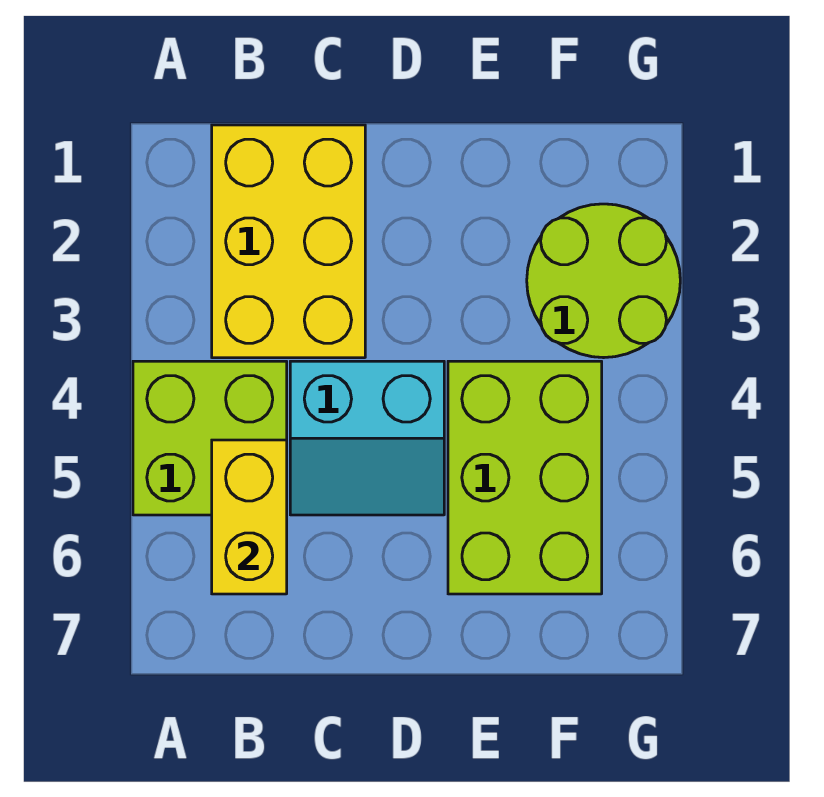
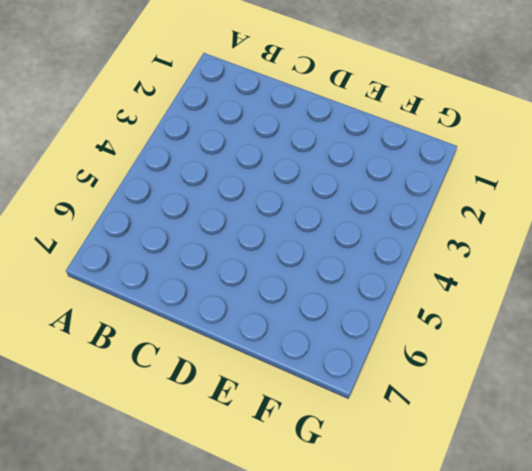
none -> lime brick A4:B5 level 1
none -> yellow brick B1:C3 level 1

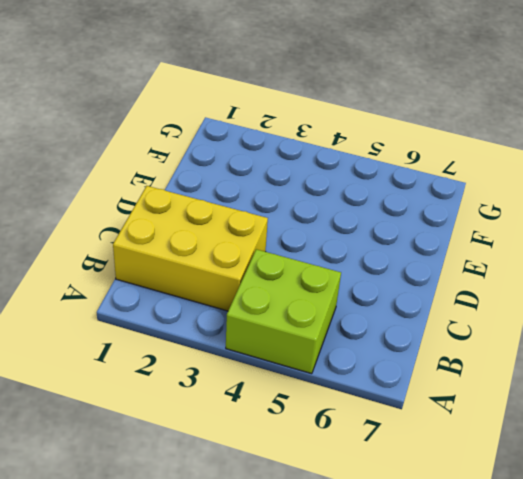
none -> cyan slope C4:D5 level 1 top 4
none -> lime brick E4:F6 level 1

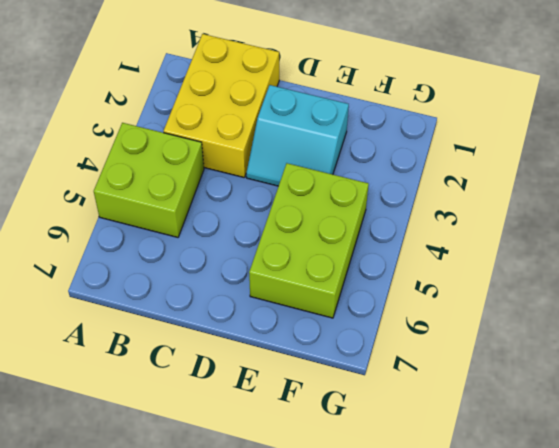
cyan slope D2:E3 level 1 top 2 -> cyan slope C4:D5 level 1 top 4
none -> lime round brick F2:G3 level 1
none -> yellow brick B5:B6 level 2

